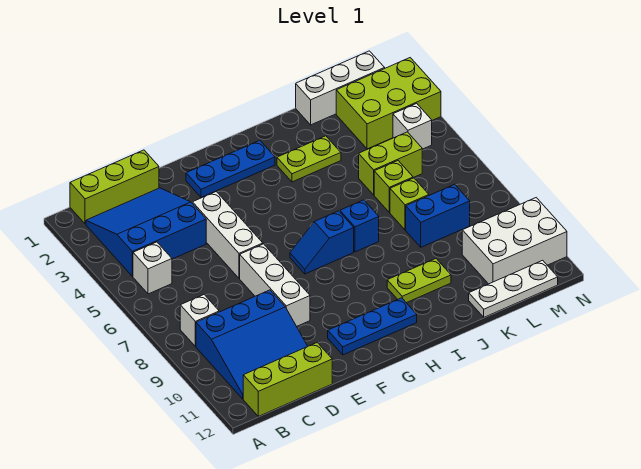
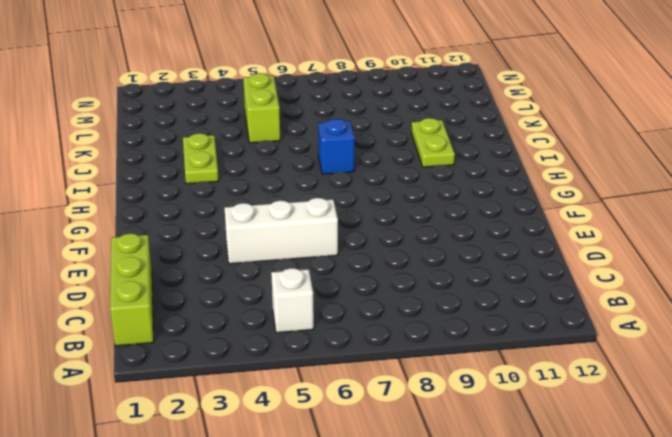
none -> blue slope B2:D4 level 1 top 4
none -> white brick B8 level 1
none -> blue slope B9:D11 level 1 top 9

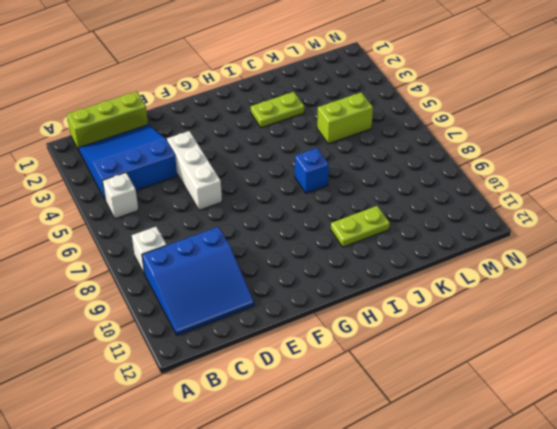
none -> lime brick B12:D12 level 1
none -> white brick E7:E9 level 1
none -> blue plate F2:H2 level 1

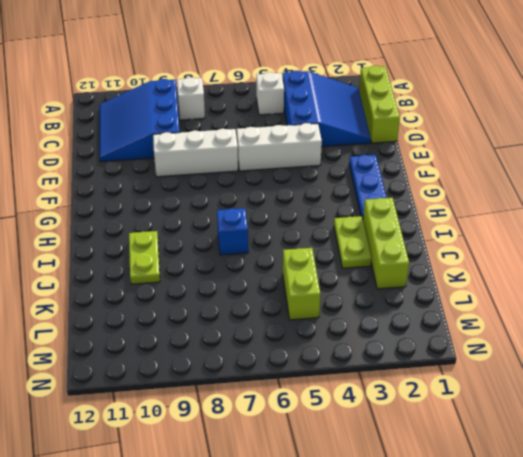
lime brick I2:K2 level 1 -> lime brick B12:D12 level 1
none -> blue plate F11:H11 level 1
none -> blue slope G7:H7 level 1 top H
none -> white brick K1:M1 level 1

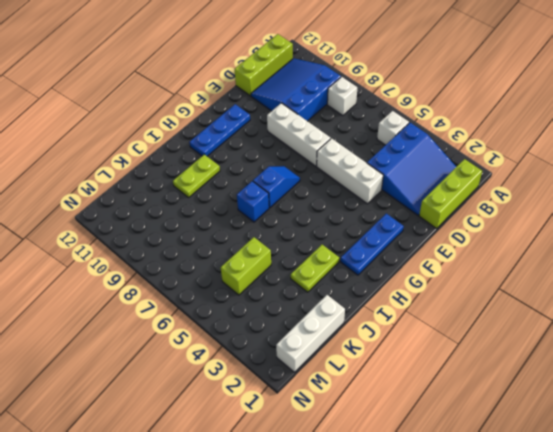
none -> lime brick K6 level 1
none -> lime brick K7 level 1
none -> blue brick K8:L8 level 1

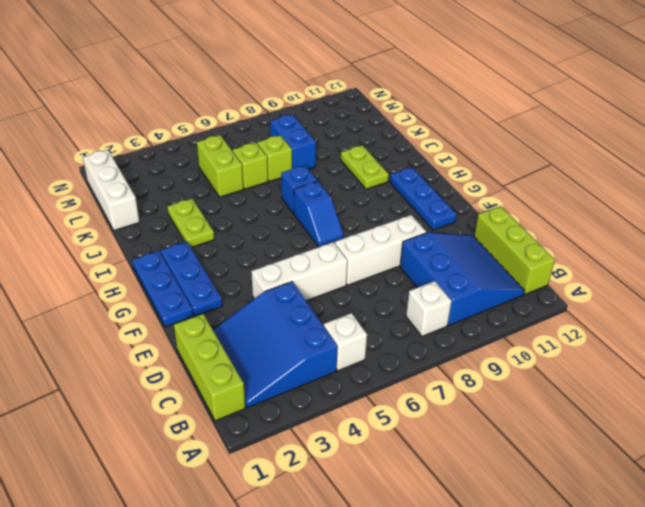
blue plate F1:H1 level 1 -> none
none -> white plate K12:M12 level 1
none -> lime brick L2:N3 level 1
none -> white brick L10:N11 level 1

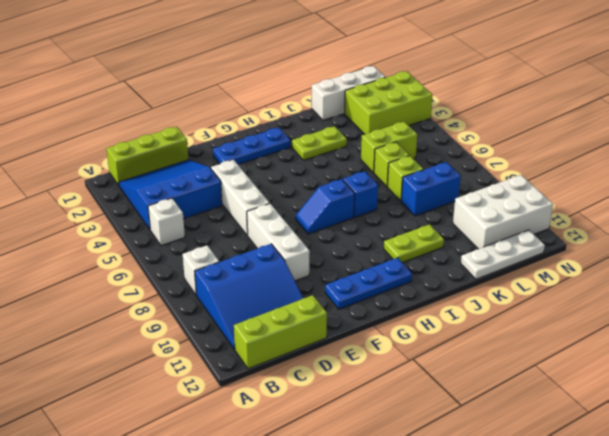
none -> white brick M4 level 1

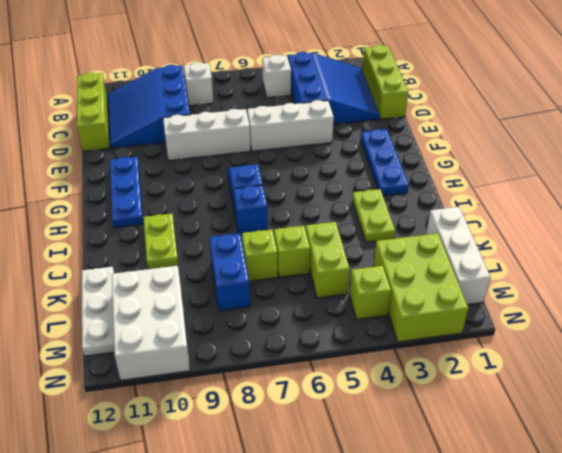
lime brick M4 level 1 -> white brick M4 level 1

